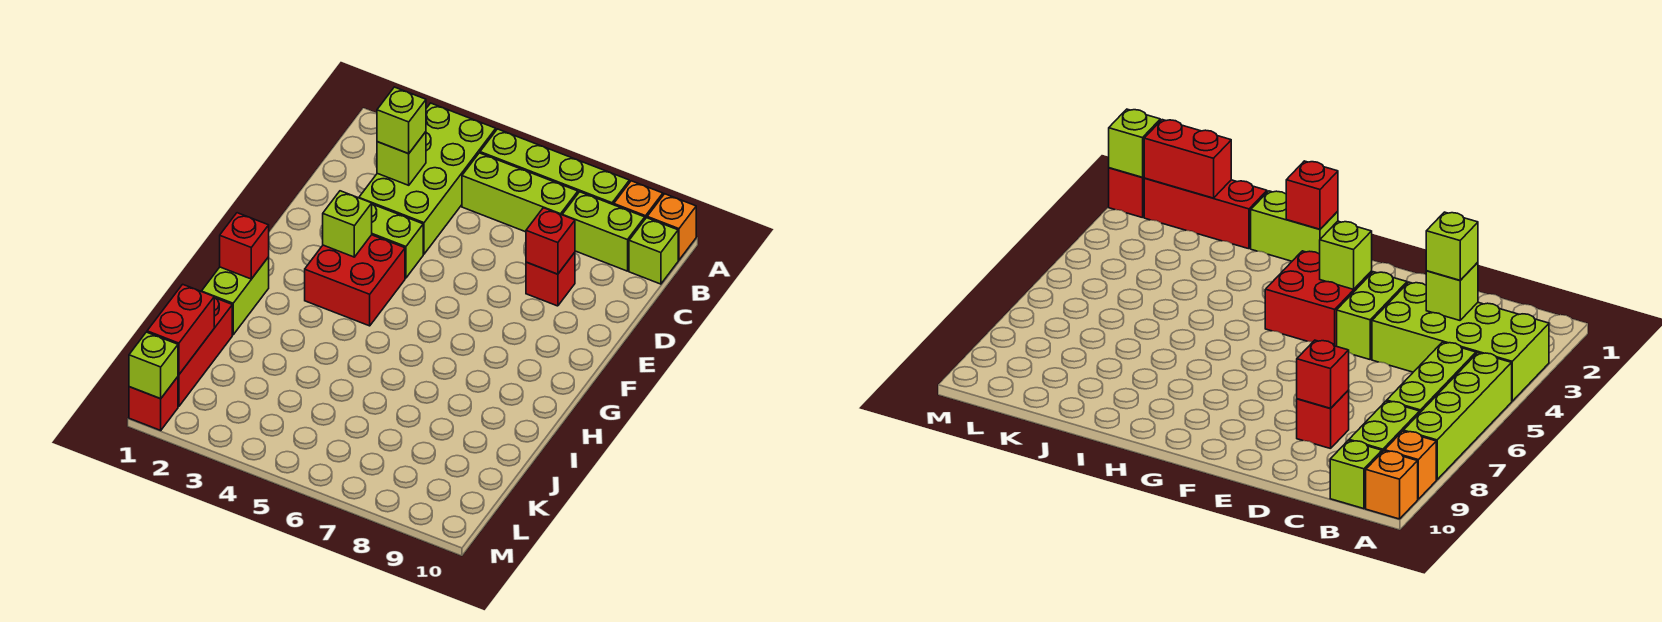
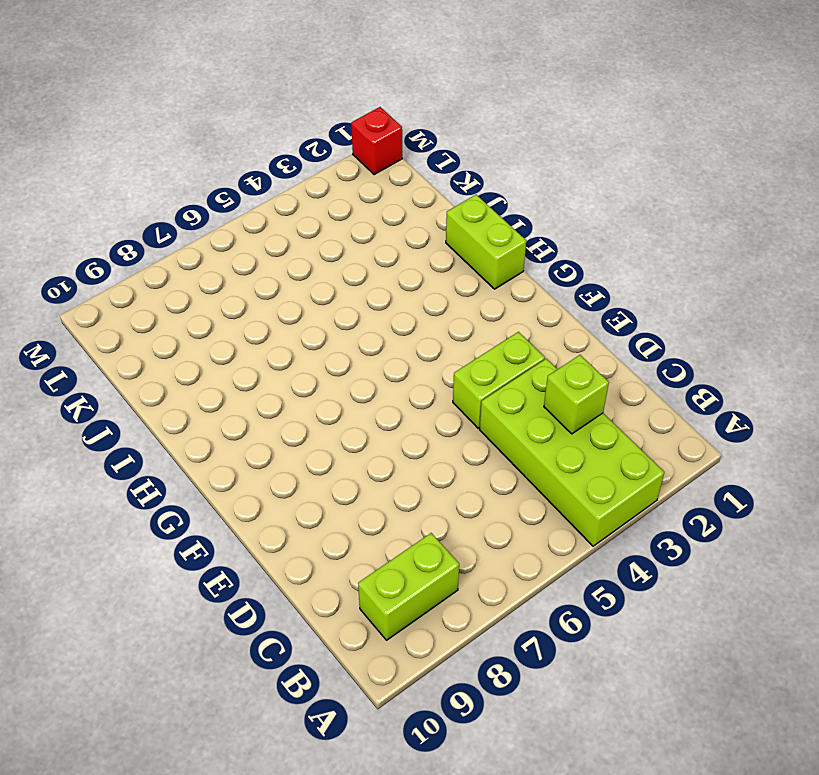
none -> lime brick A5:A8 level 1
none -> orange brick A9 level 1
none -> orange brick A10 level 1

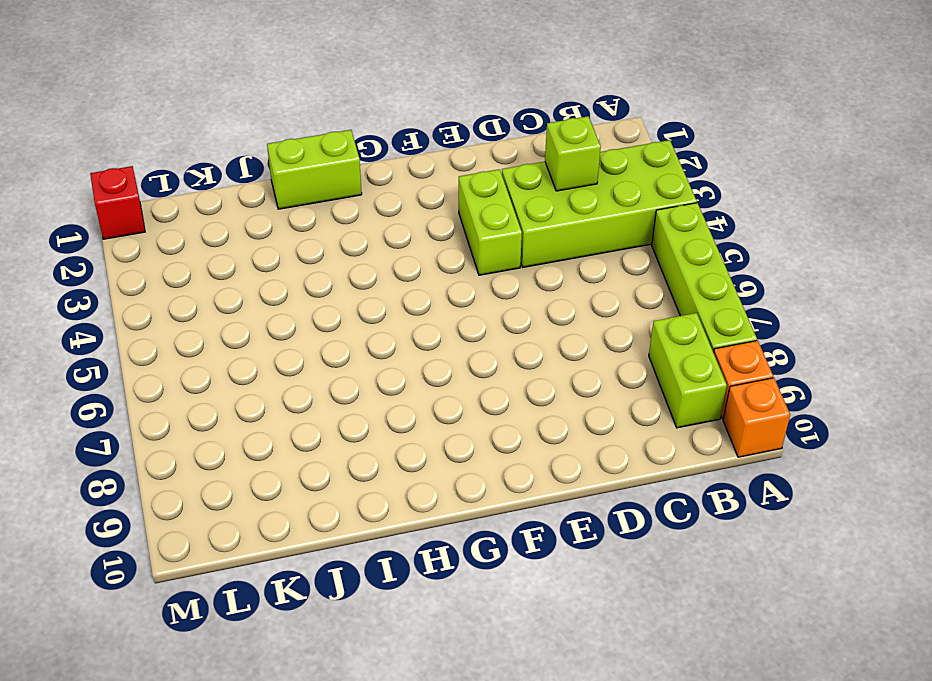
none -> lime brick B5:B7 level 1
none -> lime brick B10 level 1
none -> red brick D8 level 1

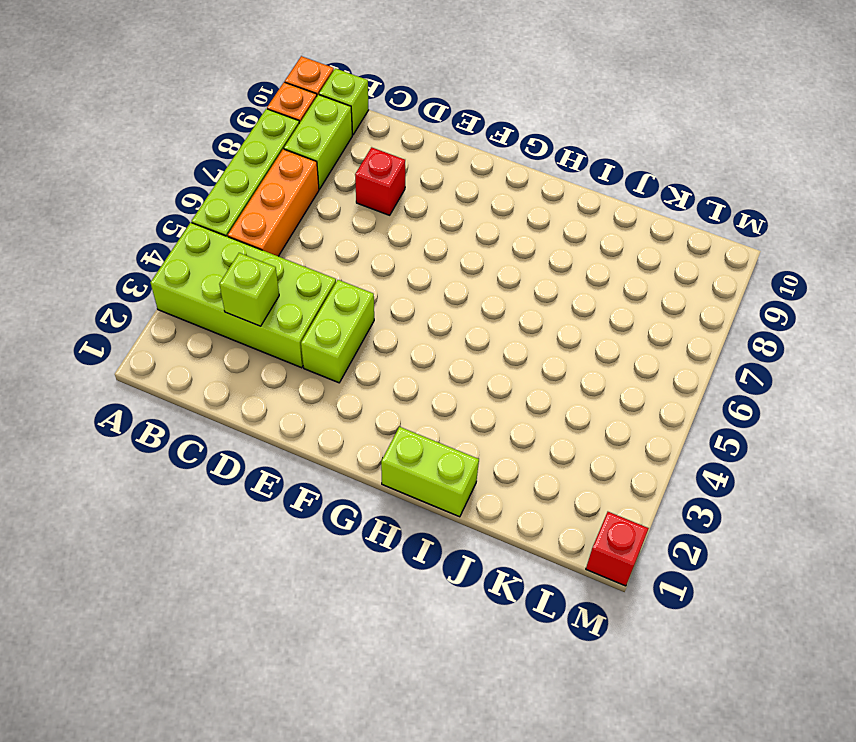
orange brick B5:B7 level 1 -> lime brick B5:B7 level 1
none -> red brick F3:G4 level 1
none -> red brick J1:L1 level 1
none -> red brick D8 level 2

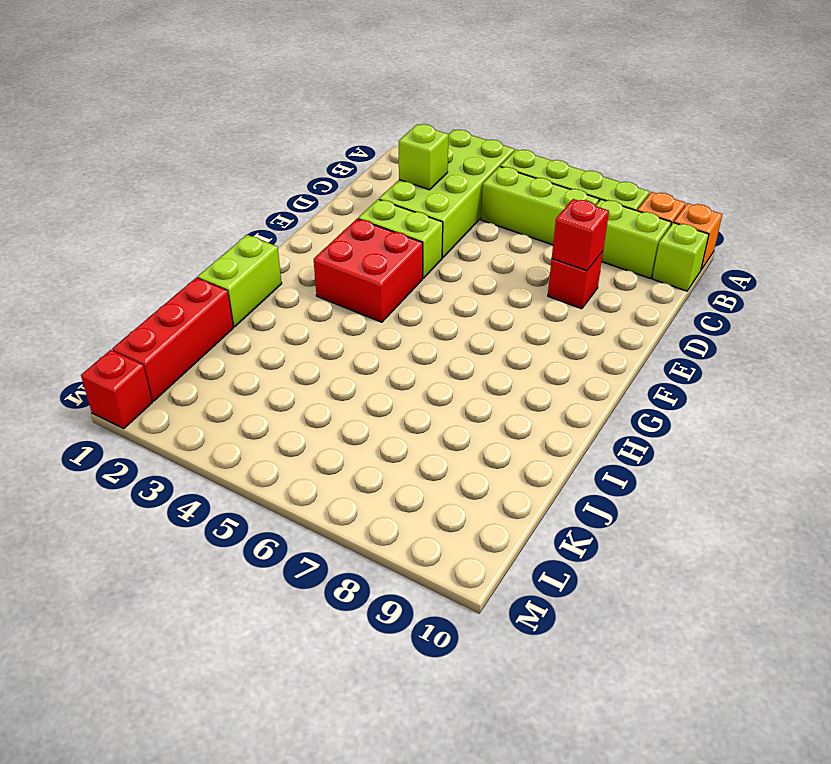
none -> lime brick F3 level 2
none -> red brick H1 level 2
none -> red brick K1:L1 level 2

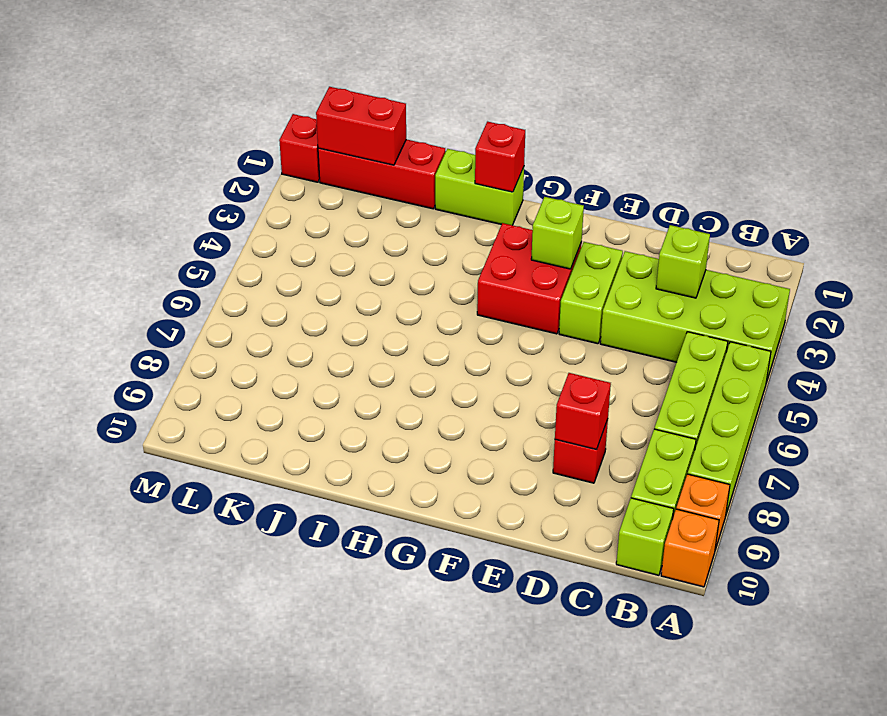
none -> lime brick M1 level 2
none -> lime brick C3 level 3

